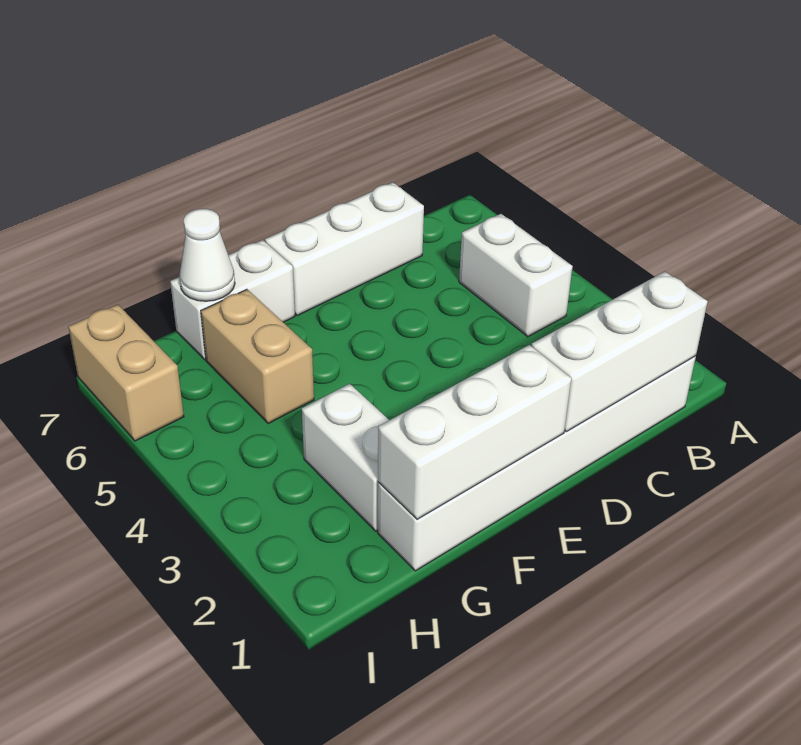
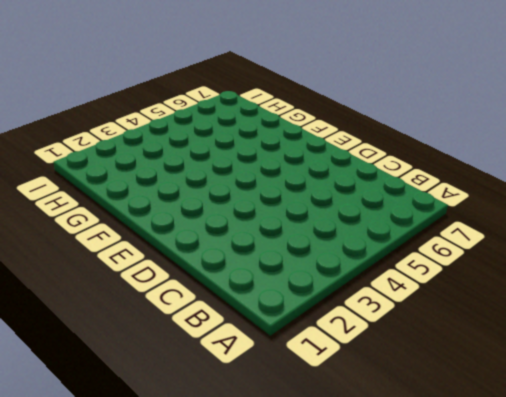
none -> white brick B1:G1 level 1
none -> white brick B4:B5 level 1

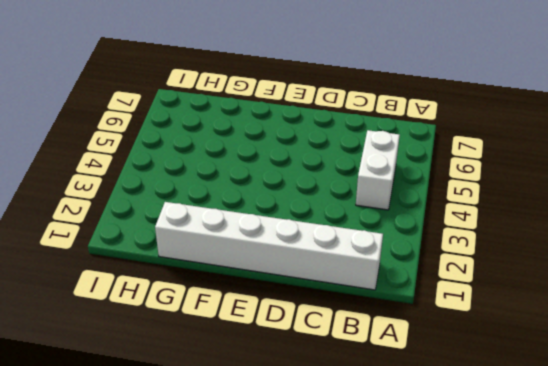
none -> white brick C7:E7 level 1
none -> white brick F7:G7 level 1

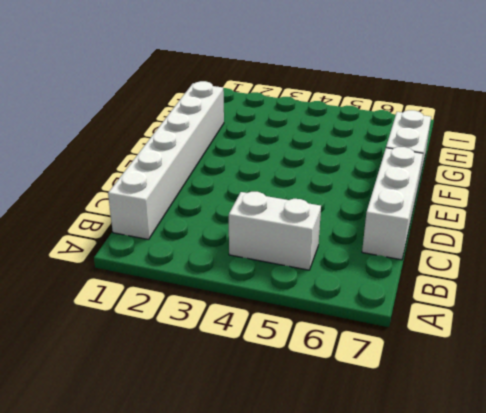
none -> white brick G2:G3 level 1
none -> tan brick G5:G6 level 1

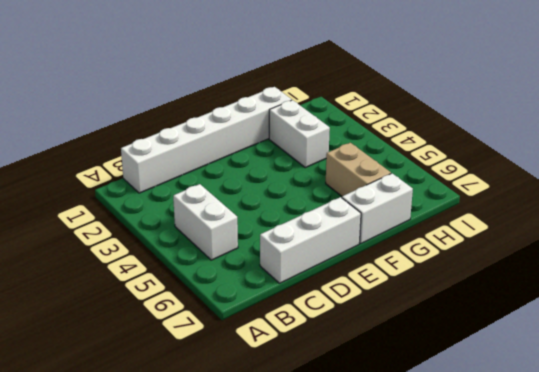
none -> tan brick I6:I7 level 1
none -> white brick B1:D1 level 2

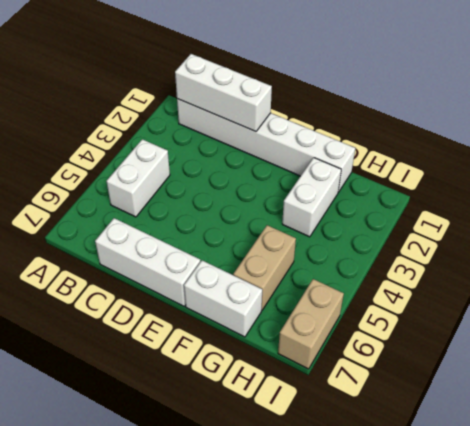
none -> white brick E1:G1 level 2
none -> white cone G7 level 2

